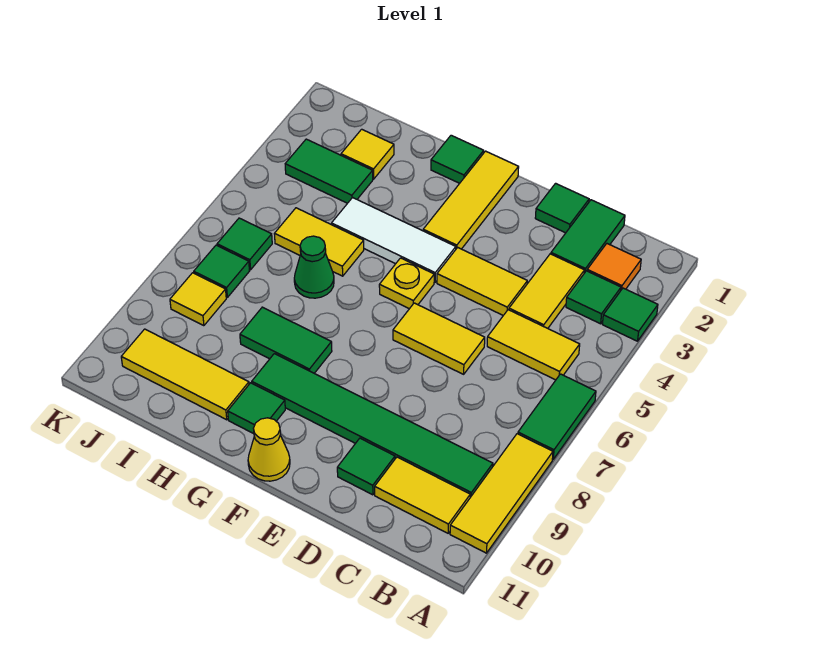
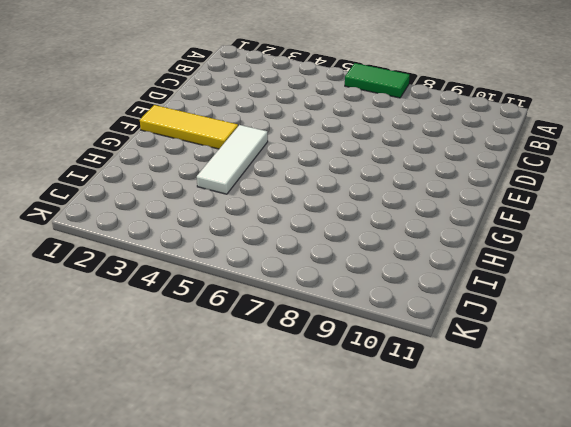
none -> green tile A3 level 1
none -> yellow tile A8:A10 level 1
none -> orange tile B2 level 1

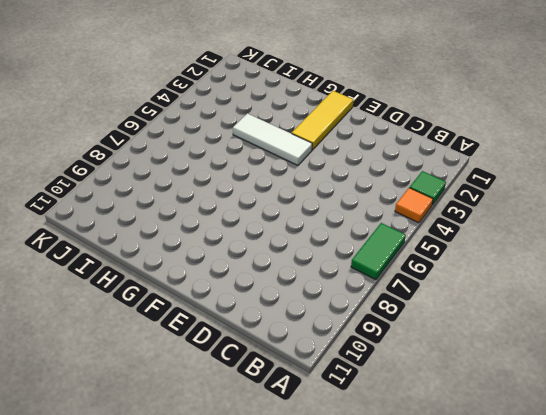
orange tile A4 level 1 -> orange tile B2 level 1
none -> yellow tile A8:A10 level 1
none -> green tile B3 level 1
none -> yellow tile B5:C5 level 1

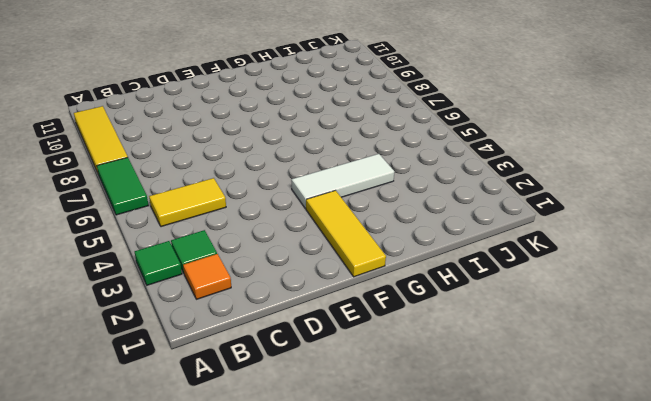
none -> green tile B9:G9 level 1
none -> yellow tile B10:C10 level 1
none -> green tile C1:C2 level 1

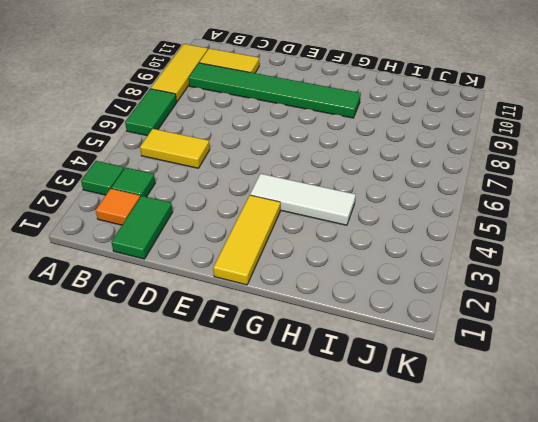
none -> yellow tile C3:C4 level 1
none -> green tile D1 level 1
none -> yellow tile D4:E4 level 1

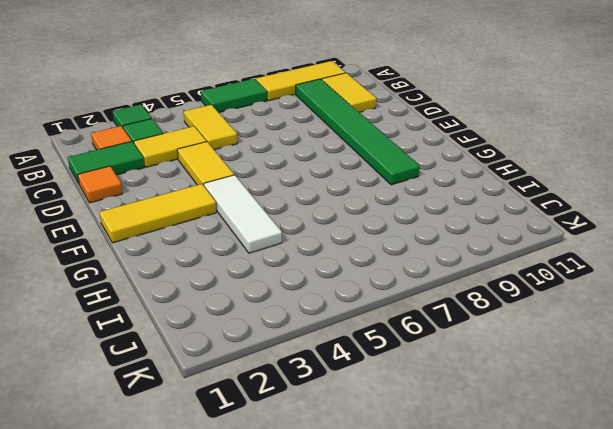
orange tile D1 level 1 -> green tile D1 level 1
none -> yellow tile D6:E6 level 1
none -> green tile D10 level 1
none -> yellow plate F5 level 1

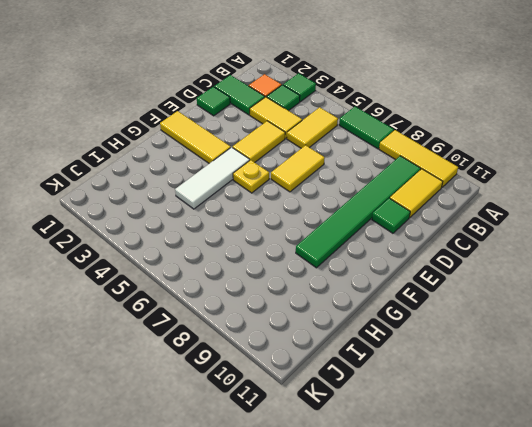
none -> yellow cone F11 level 1
none -> green tile G1 level 1
none -> green tile G8:H8 level 1

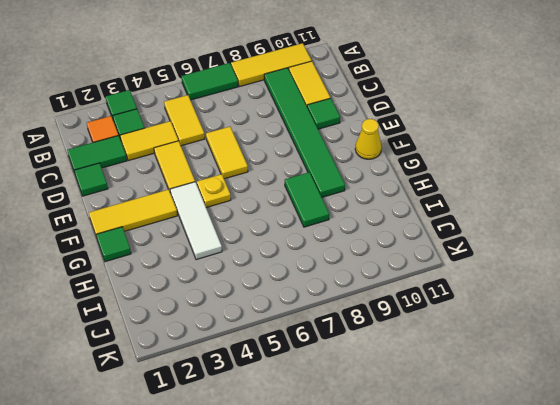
none -> green tile G10 level 1
none -> yellow tile H5:I5 level 1
none -> green cone H6 level 1

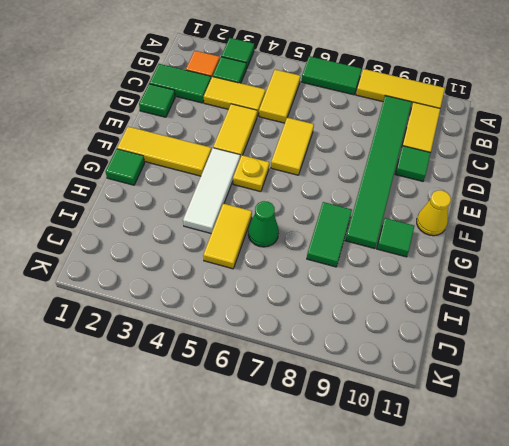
none -> yellow tile H10:J10 level 1
none -> yellow tile I2 level 1
none -> green tile I3:J3 level 1

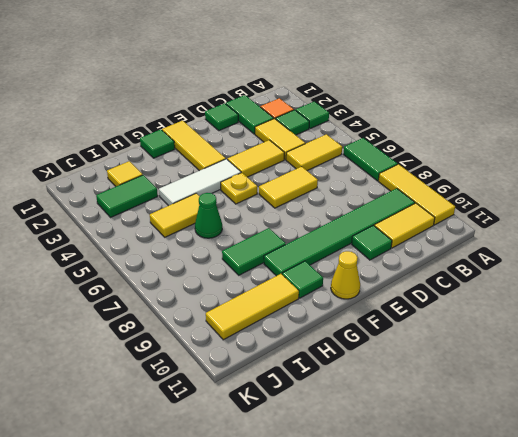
none -> green tile J6 level 1
none -> green tile J7 level 1
none -> yellow tile J8 level 1

